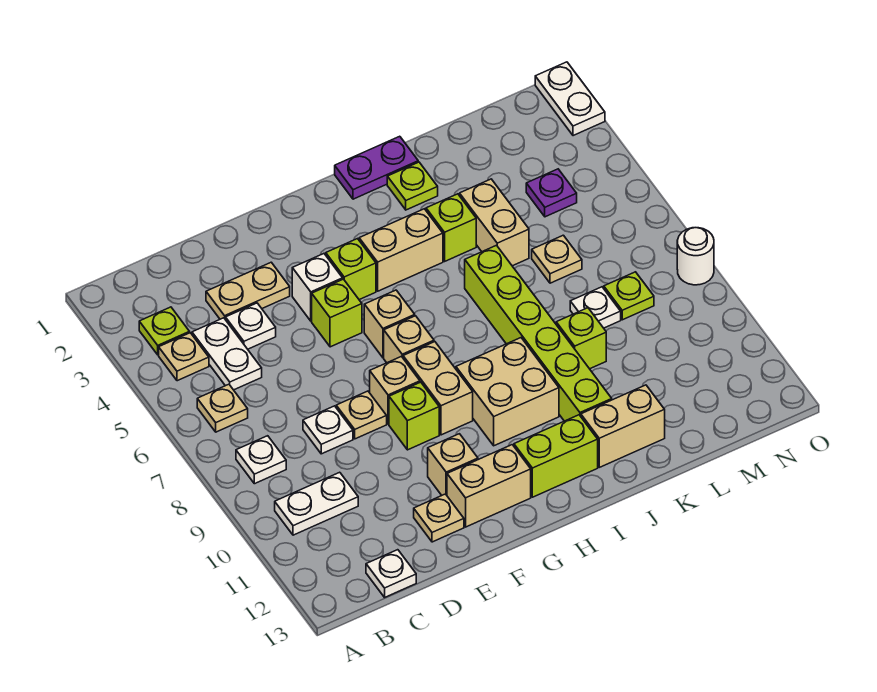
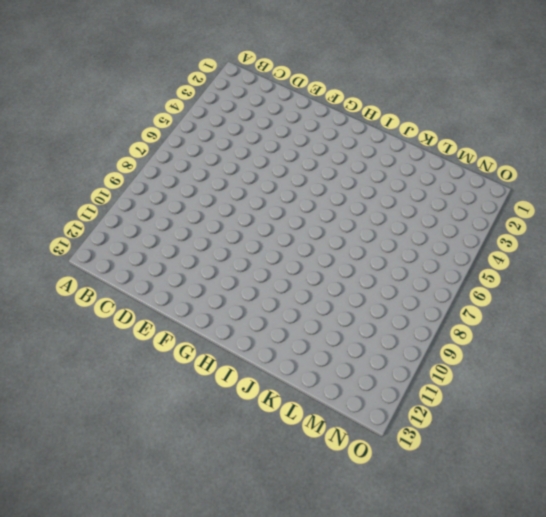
none -> lime plate B3 level 1
none -> tan plate B4 level 1
none -> tan plate B6 level 1
none -> white plate B8 level 1

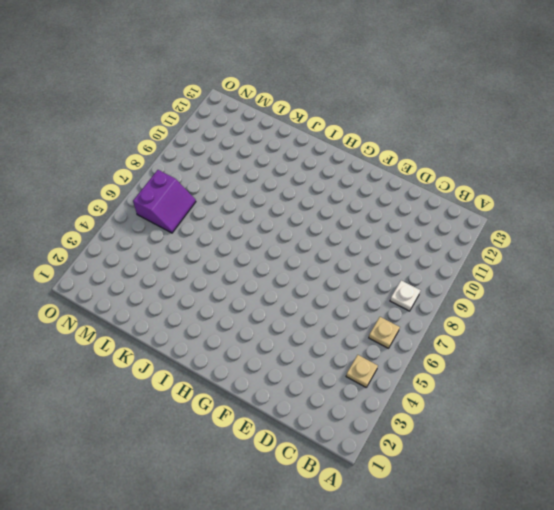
purple slope M6:N7 level 1 top N -> none
none -> lime plate B3 level 1
none -> white plate B10:C10 level 1
none -> white plate C4:C5 level 1
none -> white plate C13 level 1

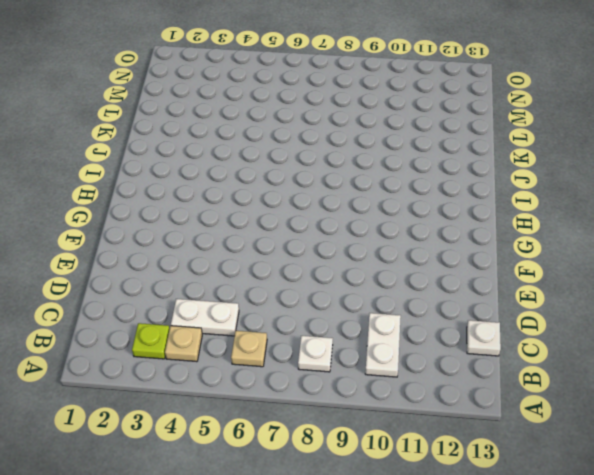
none -> tan plate D3:E3 level 1
none -> white plate D4 level 1
none -> white plate D8 level 1
none -> tan plate E8 level 1

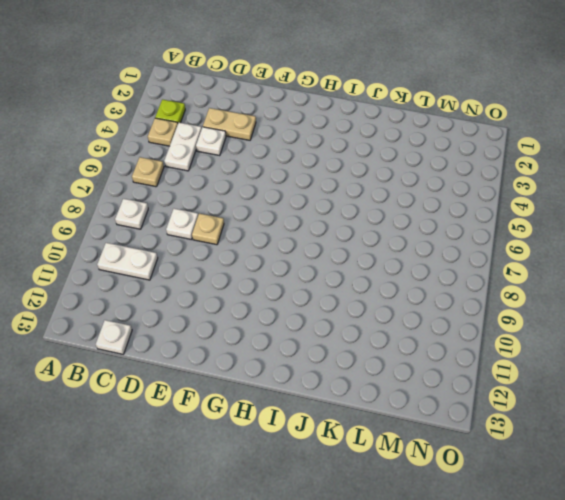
none -> tan plate E12 level 1
none -> white brick F4 level 1
none -> lime brick F5 level 1
none -> tan brick F8 level 1

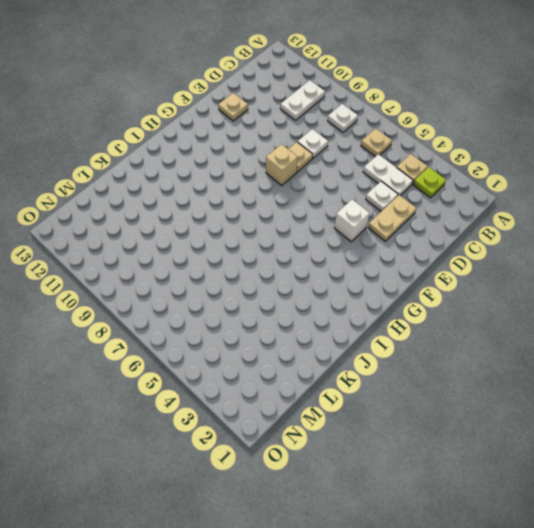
none -> white plate C13 level 1
none -> lime brick F5 level 1
none -> lime brick F9 level 1
none -> tan brick F11 level 1

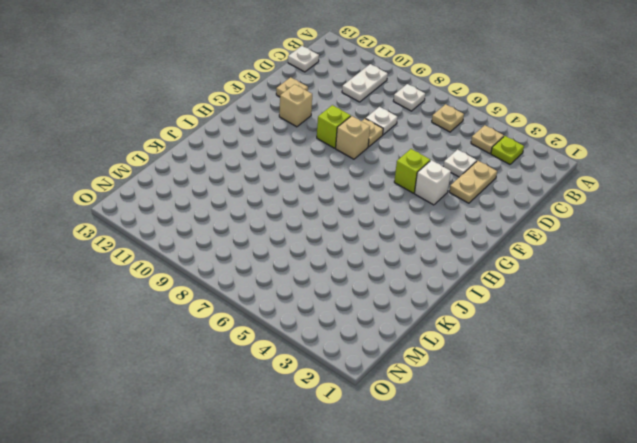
none -> white plate C4:C5 level 1
none -> tan brick F12:G12 level 1
none -> lime brick G4 level 1
none -> tan brick G6 level 1

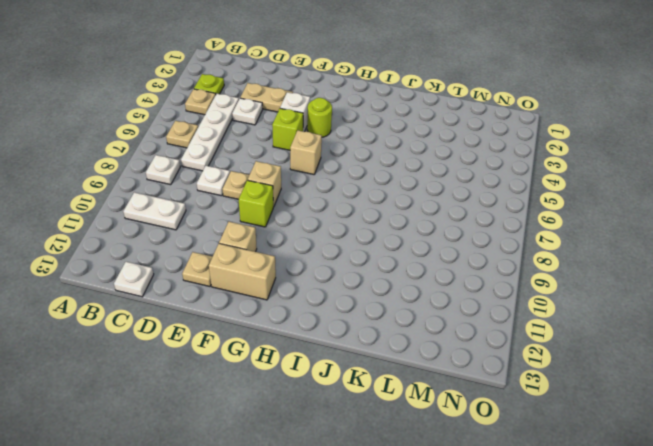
white plate C4:C7 level 1 -> white plate C4:C5 level 1
lime round brick G4 level 1 -> lime brick G4 level 1
none -> tan brick G7 level 1
none -> tan brick G8:G9 level 1
none -> tan brick H4:I4 level 1
none -> tan brick H9:I10 level 1

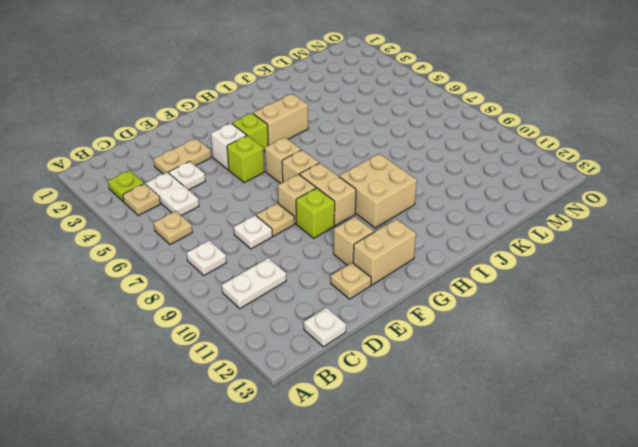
none -> lime brick H12:I12 level 1
none -> purple plate I1:J1 level 1
none -> lime plate J2 level 1
none -> lime brick J4 level 1

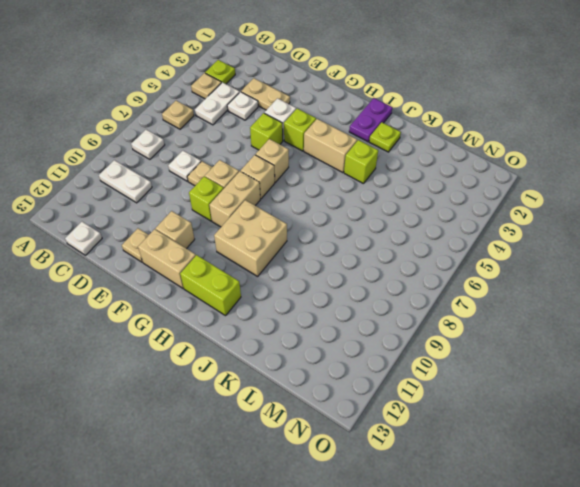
purple plate I1:I2 level 1 -> purple plate I1:J1 level 1
none -> lime brick J6:J11 level 1
none -> tan brick J12:K12 level 1
none -> tan brick K4:K5 level 1
none -> lime brick K9 level 1

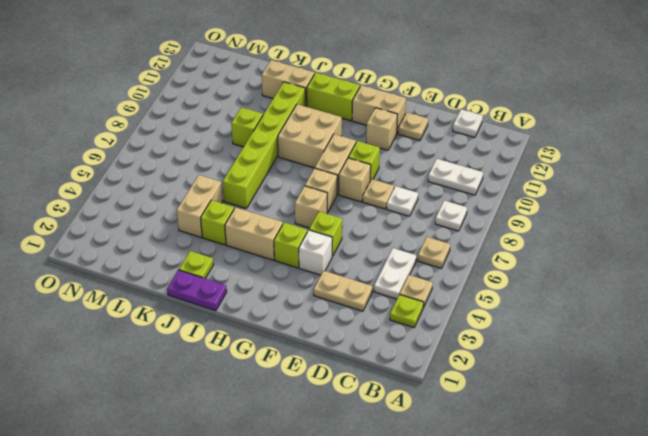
none -> white plate D4 level 1
none -> tan plate L6 level 1
none -> white plate L8 level 1
none -> purple plate M4 level 1

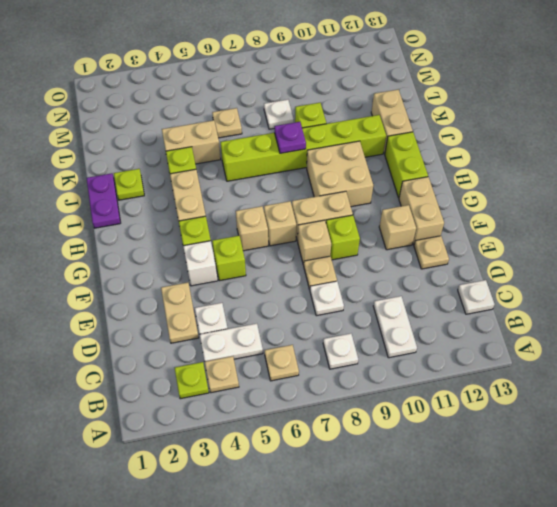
purple plate J8 level 2 -> purple plate M4 level 1
none -> lime plate M8 level 1
none -> white plate O1:O2 level 1
none -> white round brick O8 level 1

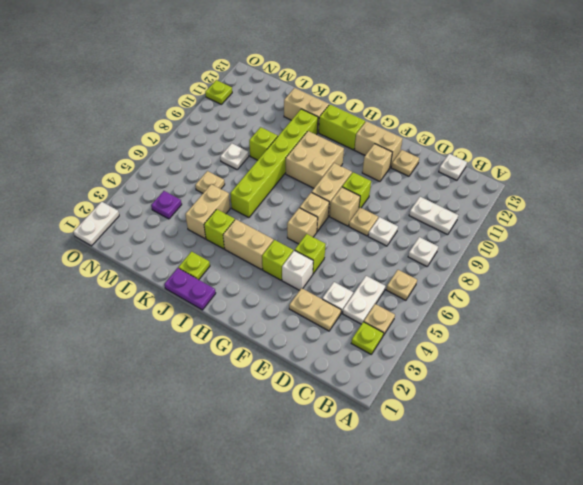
lime plate O11 level 1 -> lime plate M8 level 1
none -> white round brick O8 level 1

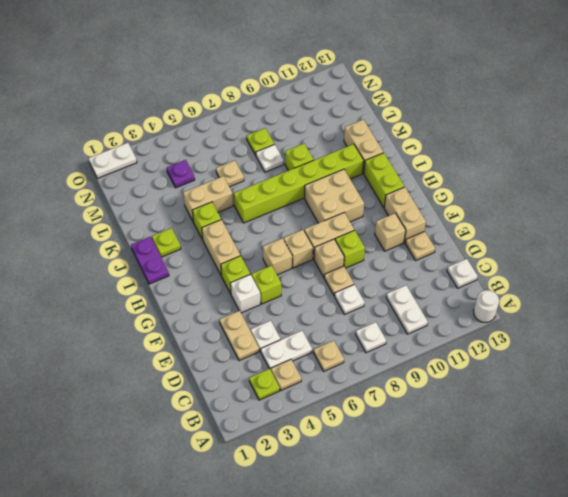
white round brick A13 level 1 -> white round brick O8 level 1

